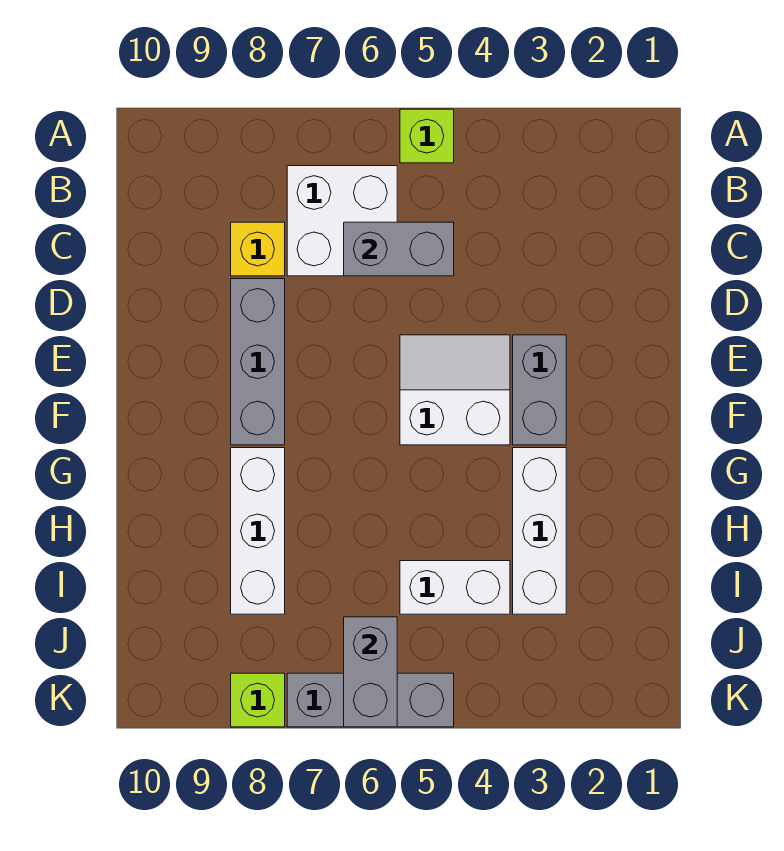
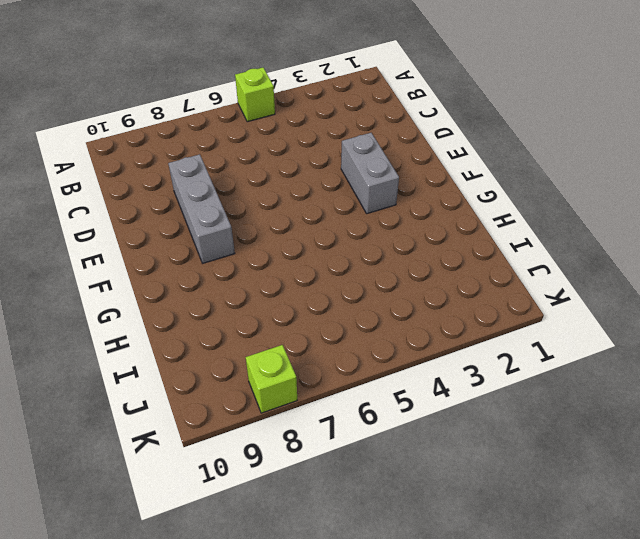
none -> white brick B6:C7 level 1
none -> yellow brick C8 level 1
none -> white slope E4:F5 level 1 top F

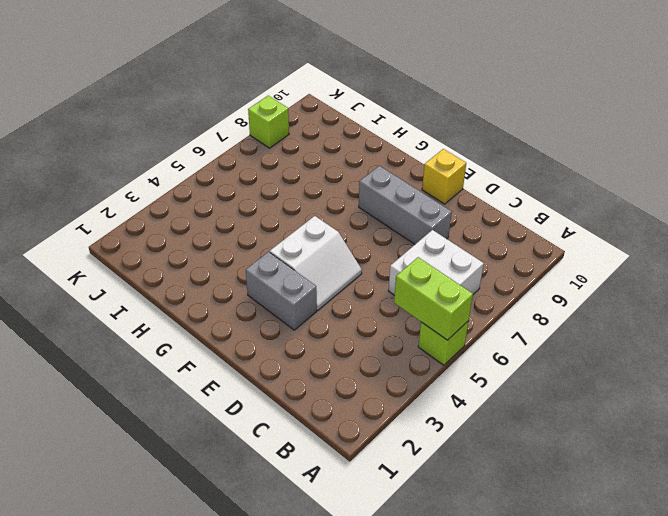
lime brick A5:B5 level 2 -> none
yellow brick E10 level 1 -> yellow brick C8 level 1
none -> white brick G3:I3 level 1
none -> white brick G8:I8 level 1
none -> white brick I4:I5 level 1

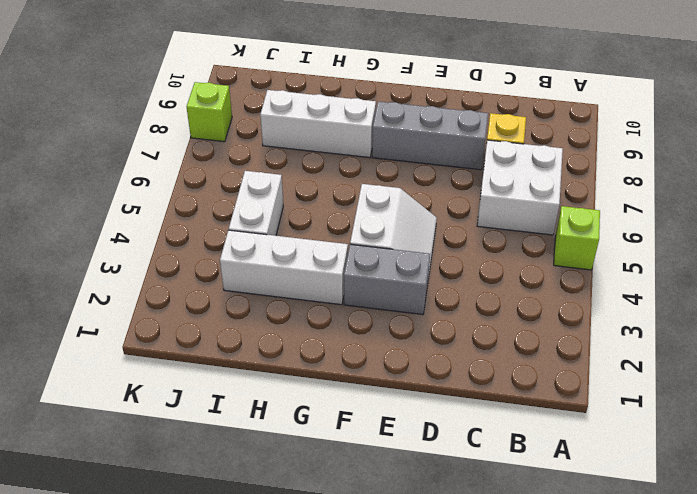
none -> grey brick K5:K7 level 1
none -> grey brick C5:C6 level 2
none -> grey brick J6:K6 level 2

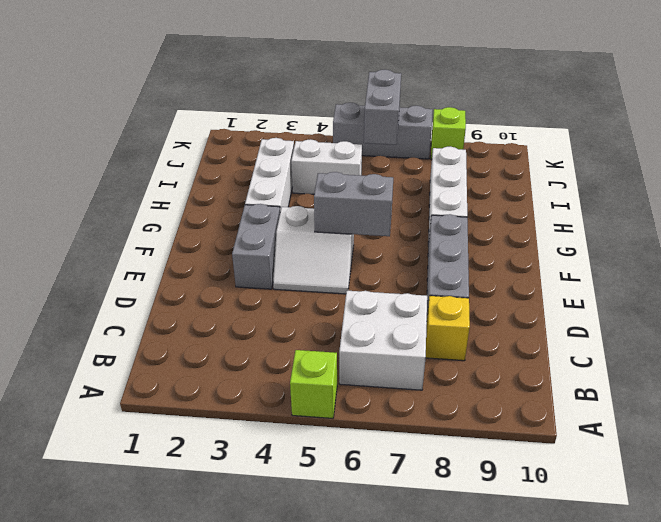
grey brick F5:F6 level 2 -> grey brick C5:C6 level 2

